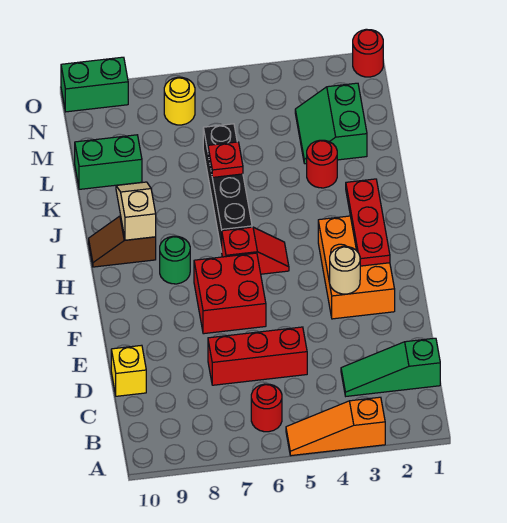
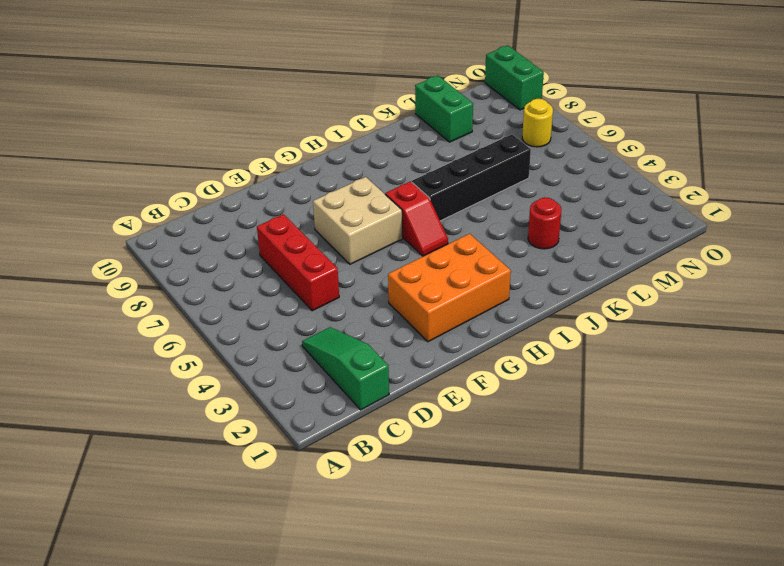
tan brick F6:G7 level 1 -> red brick F6:G7 level 1
none -> orange slope A3:A5 level 1 top 3
none -> red round brick B6 level 1
none -> yellow brick D10 level 1

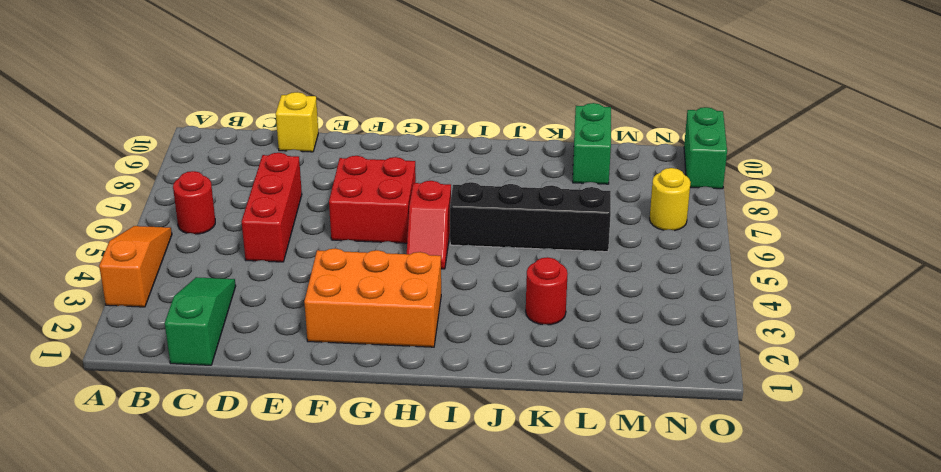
none -> green round brick H8 level 1
none -> brown slope I9:I10 level 1 top 9
none -> green slope L2:M3 level 1 top 2

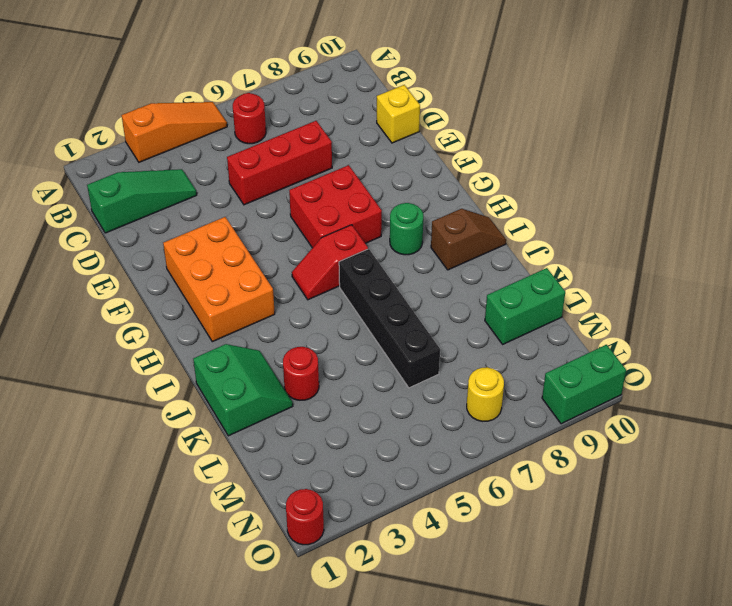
green slope J1:K2 level 1 top 1 -> green slope L2:M3 level 1 top 2
none -> tan round brick F3 level 2
none -> red plate G2:I2 level 2
none -> tan slope I9:J9 level 2 top I

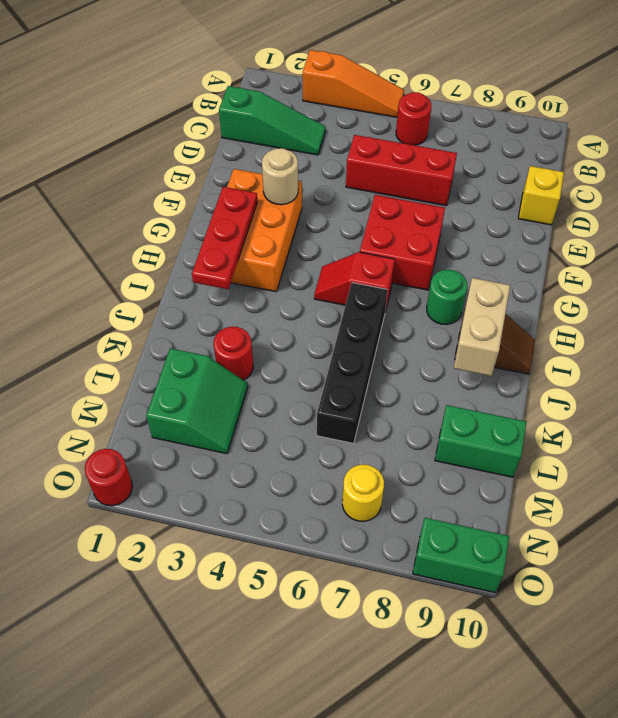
tan brick I9:J9 level 2 -> tan slope I9:J9 level 2 top I
none -> red plate K6 level 2

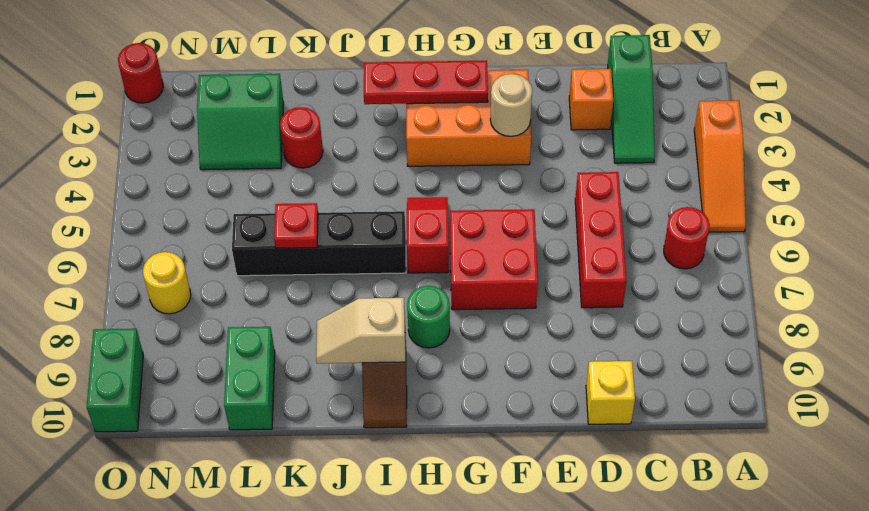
orange brick D2 level 1 -> none

